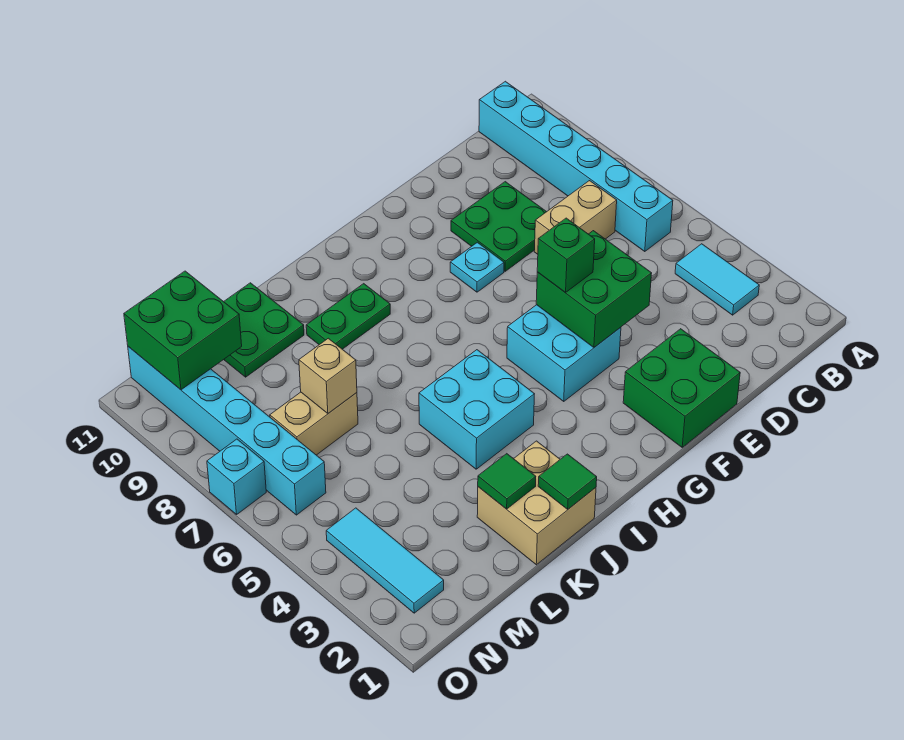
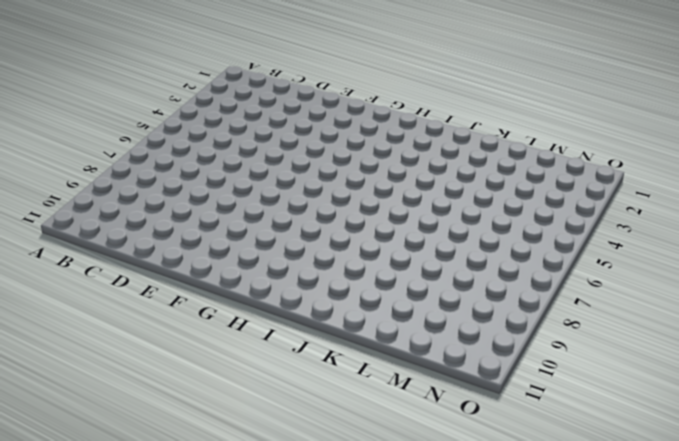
none -> cyan tile B3:B4 level 1
none -> cyan brick B6:B11 level 1
none -> tan brick C7:D7 level 1

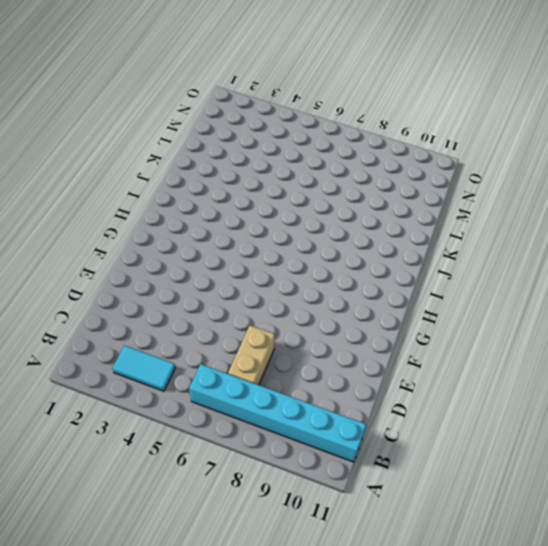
none -> green plate D8:E9 level 1
none -> green brick E1:F2 level 1
none -> cyan brick F4:G5 level 1

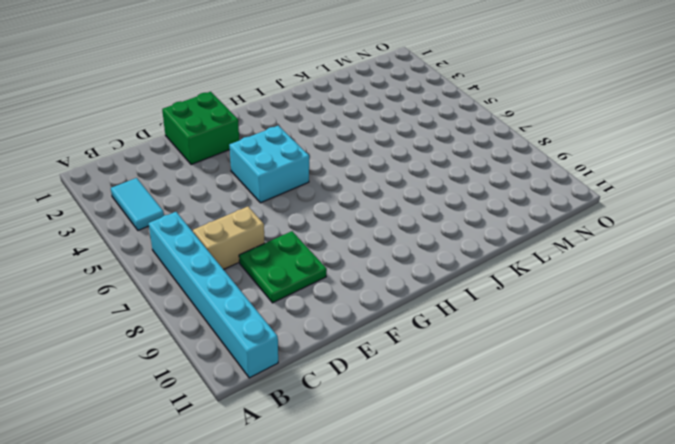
none -> cyan plate F8 level 1
none -> cyan brick I4:J5 level 1
none -> green plate I9:J9 level 1

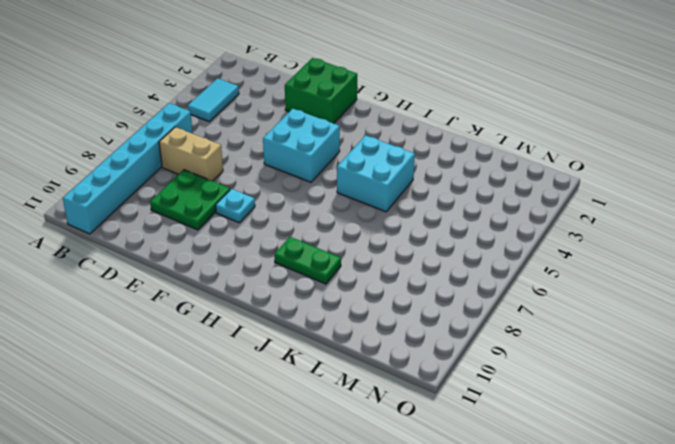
none -> tan brick J1:K2 level 1
none -> green plate K10:L11 level 1
none -> tan brick L7:M7 level 1

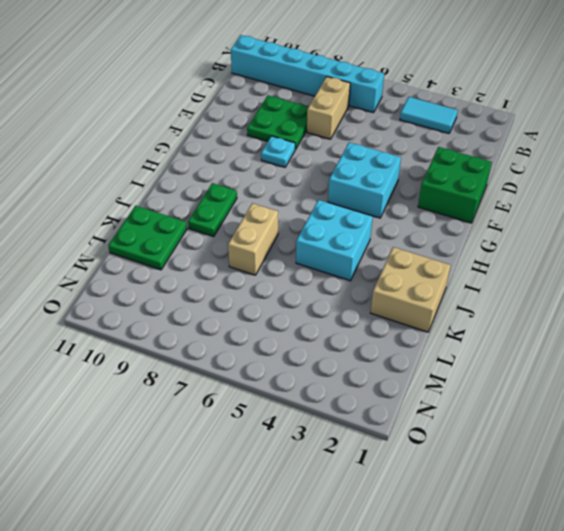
tan brick J7:K7 level 1 -> tan brick L7:M7 level 1
none -> cyan tile N2:N4 level 1
none -> cyan brick N6:N11 level 1
none -> cyan brick O7 level 1

